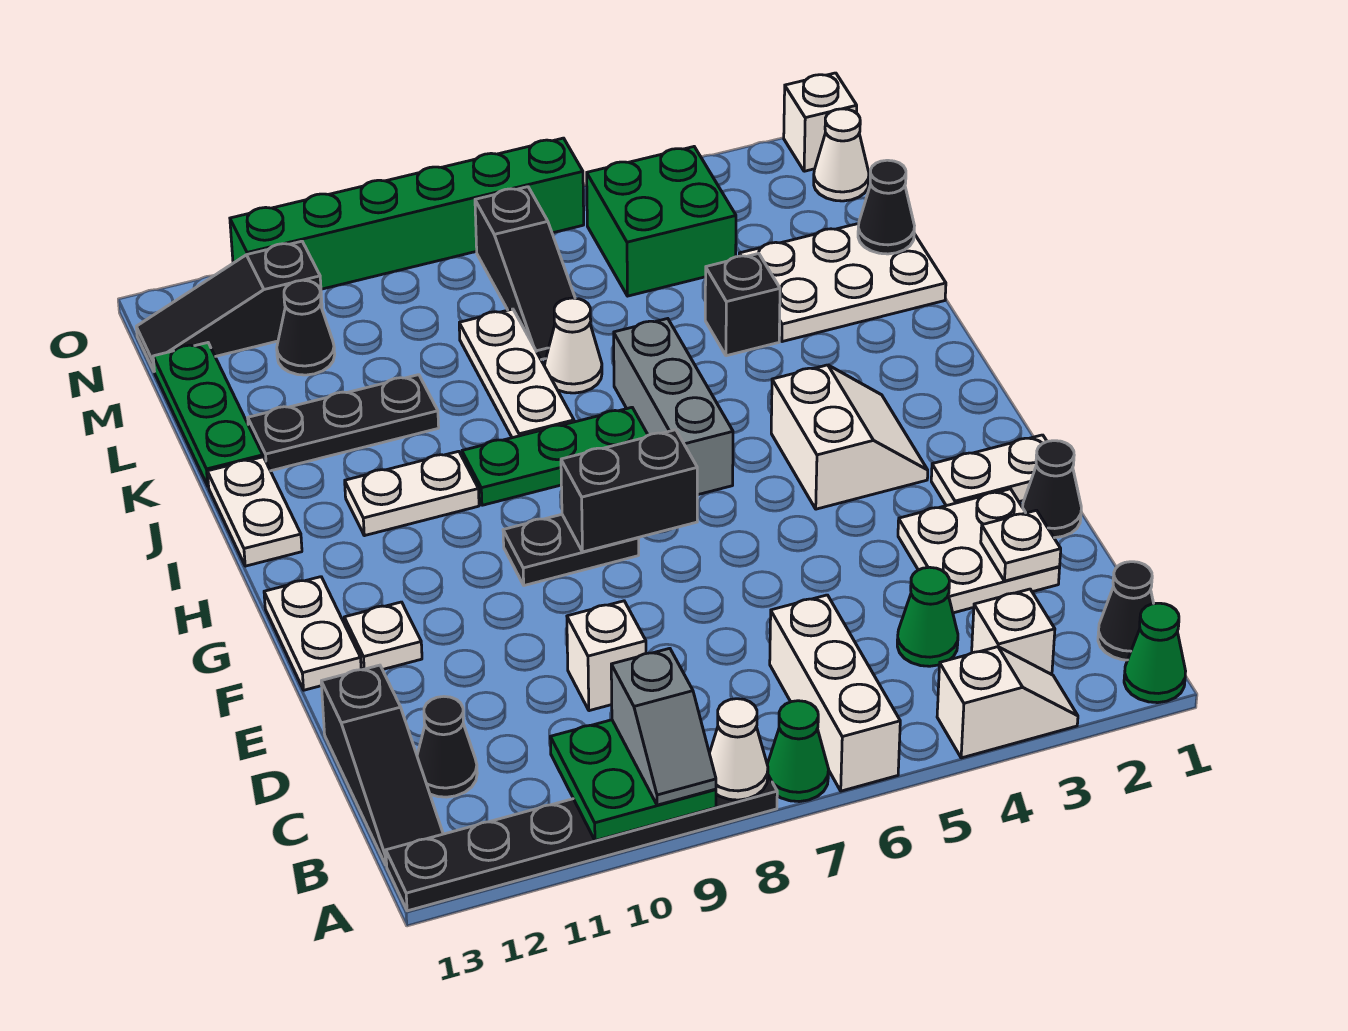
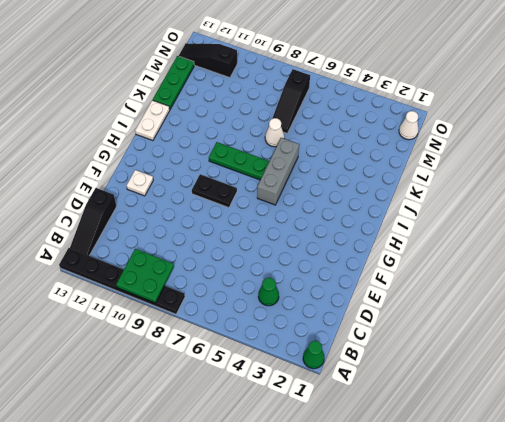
none -> white slope A3:A4 level 1 top 4
none -> white brick A6:C6 level 1
none -> green cone A7 level 1
none -> black cone B1 level 1

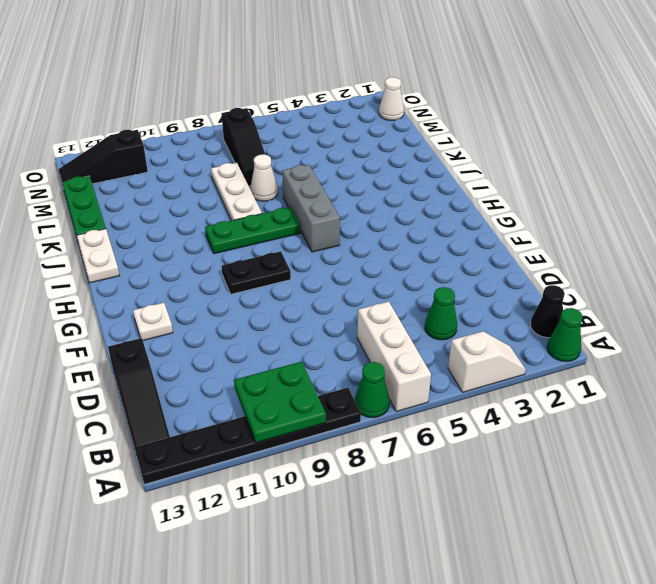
none -> white brick B3 level 1
none -> black cone C12 level 1
none -> white plate D2:E3 level 1
none -> white brick D9 level 1

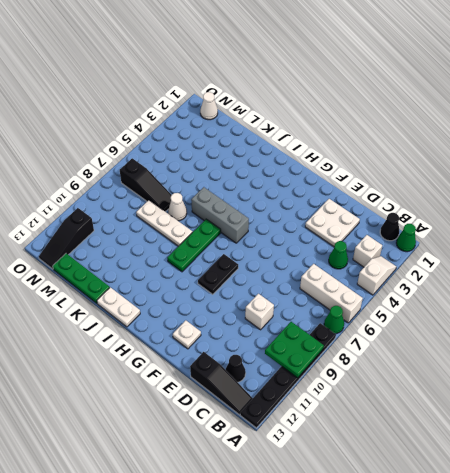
none -> black cone E1 level 1
none -> white plate F1:F2 level 1
none -> white plate F13:G13 level 1
none -> white slope G3:H4 level 1 top 4

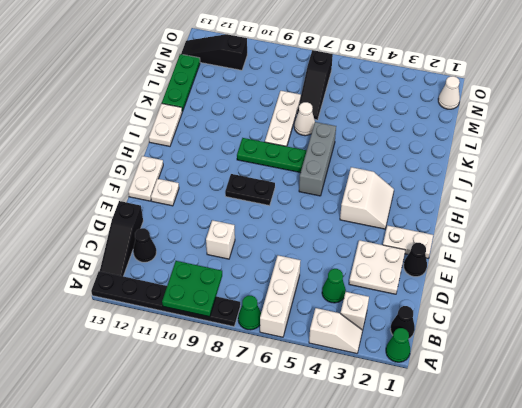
none -> white plate I10:I11 level 1
none -> white plate K1:L3 level 1
none -> black brick K4 level 1
none -> black plate K10:K12 level 1

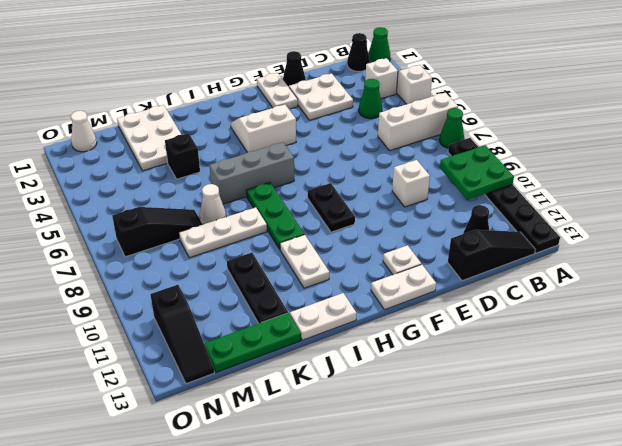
none -> green brick M4:N5 level 1
none -> black cone M11 level 1
none -> white brick O1 level 1
none -> green brick O6:O11 level 1

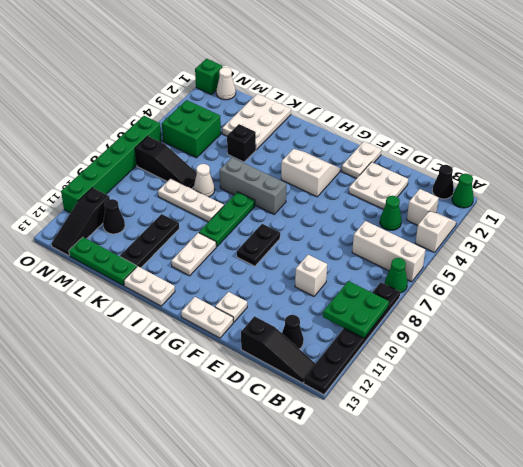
green brick O1 level 1 -> white brick O1 level 1
none -> black cone E1 level 1
none -> white cone A8 level 2
none -> white plate D2 level 2
none -> black brick G7:G8 level 2

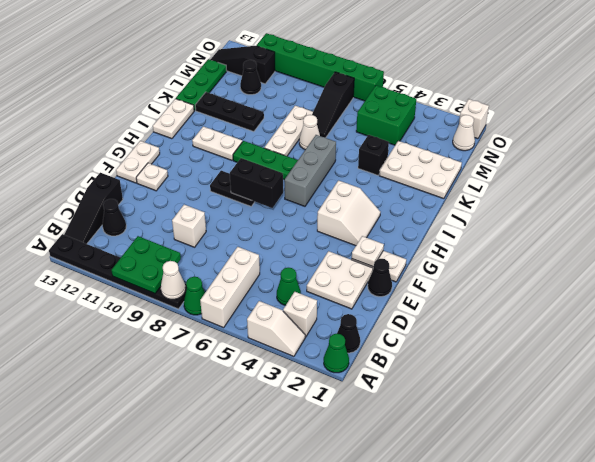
white plate F2 level 2 -> white plate D2 level 2
none -> black cone L1 level 2
none -> grey slope A9:B9 level 3 top B

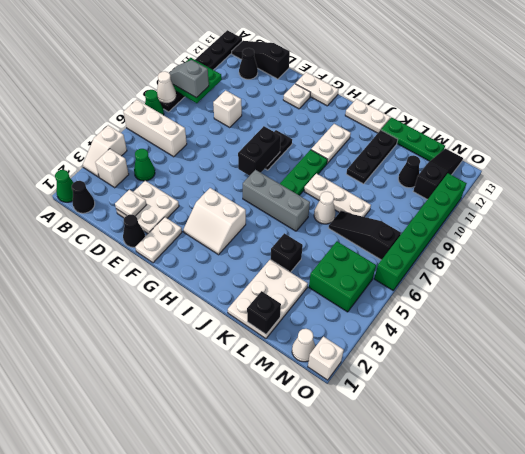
black brick L1 level 2 -> black cone L1 level 2

